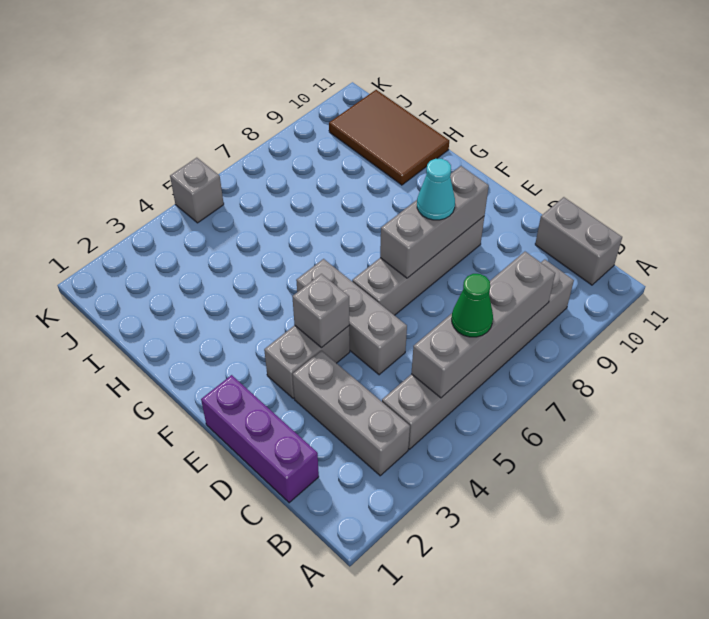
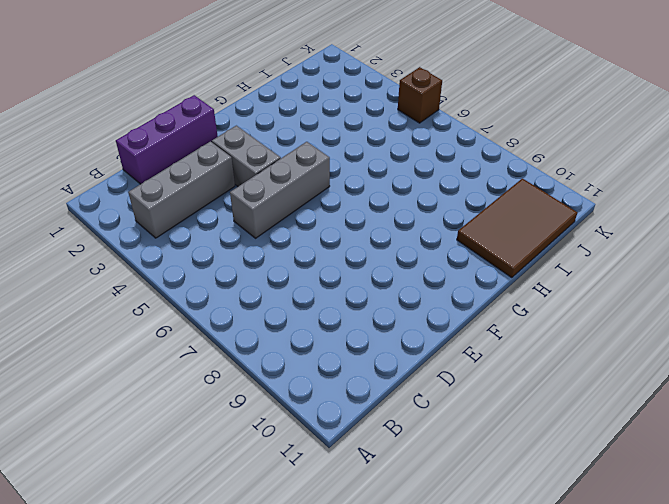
brown brick K5 level 1 -> grey brick K5 level 1
none -> grey brick B4:B9 level 1
none -> grey brick B11:C11 level 1
none -> grey brick E6:E9 level 1

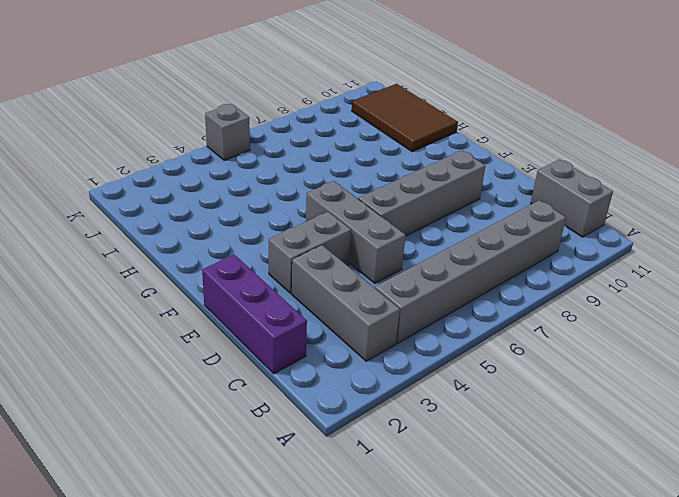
none -> grey brick B5:B8 level 2
none -> grey brick E4 level 2
none -> grey brick E7:E9 level 2

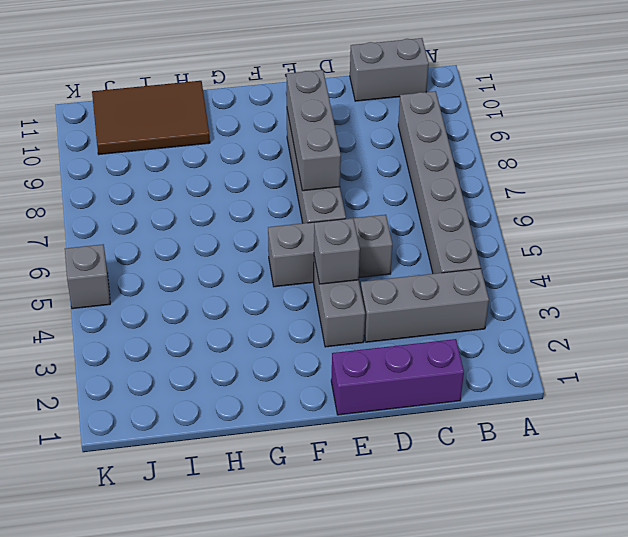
none -> grey brick B5:B8 level 2
none -> green cone B6 level 3
none -> cyan cone E8 level 3

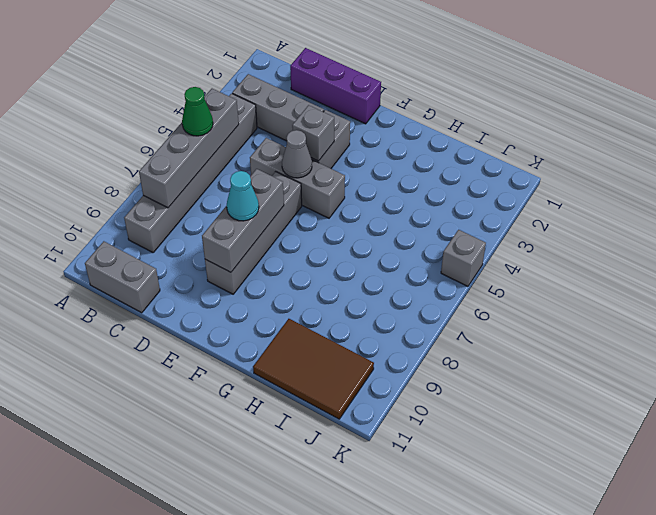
grey cone E5 level 2 -> none

